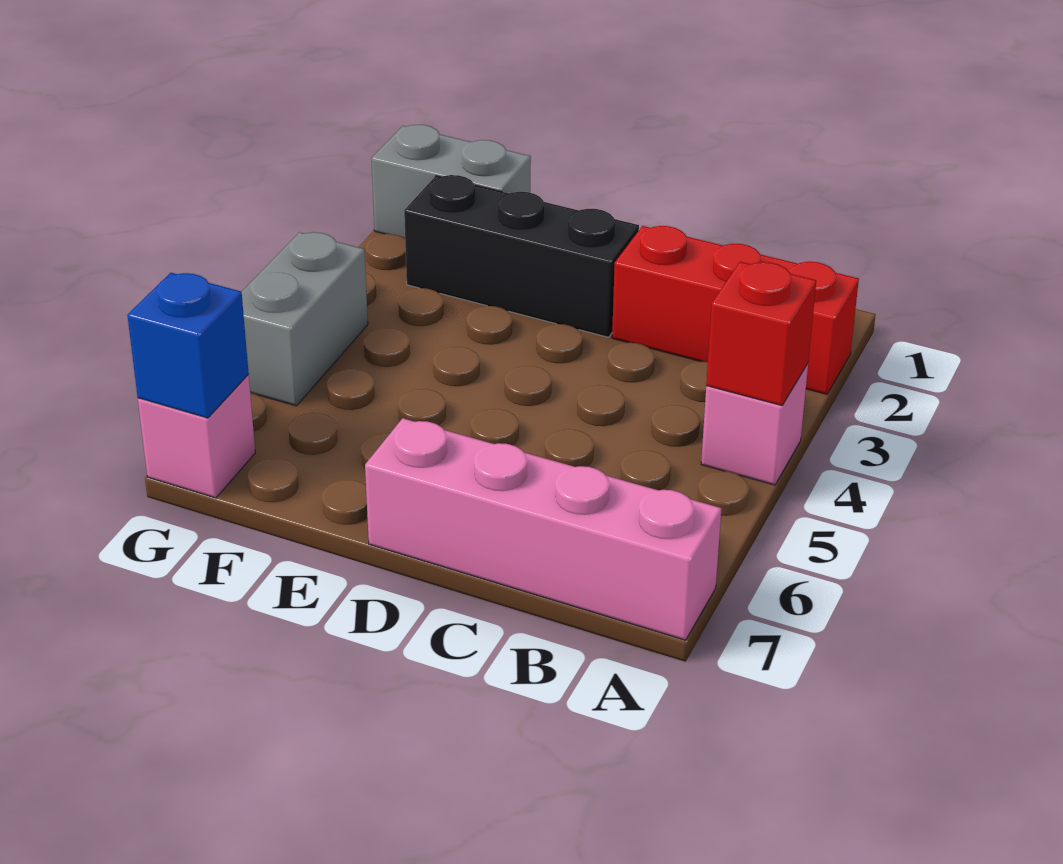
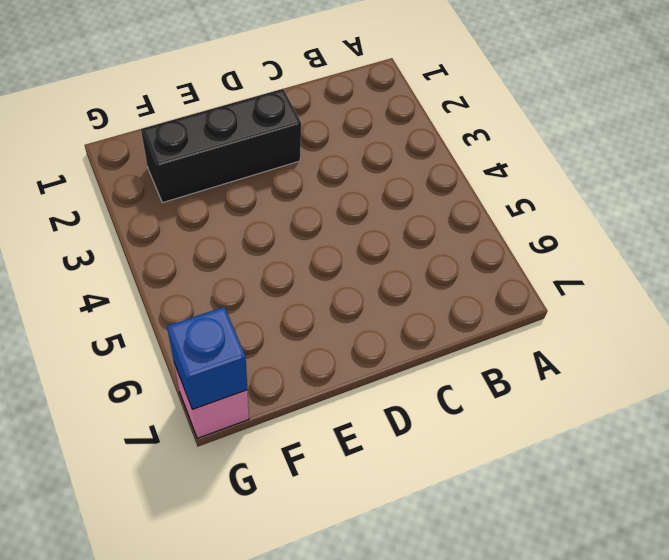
none -> red brick A2:C2 level 1
none -> pink brick A4 level 1

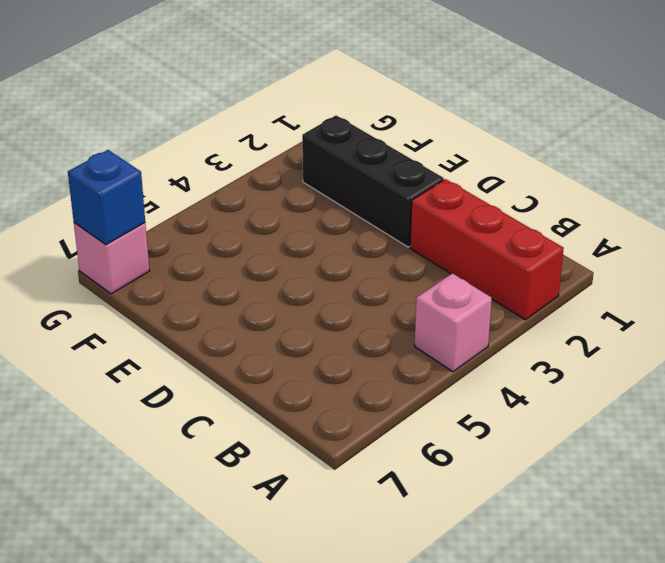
none -> pink brick A7:D7 level 1
none -> grey brick F1:G1 level 1

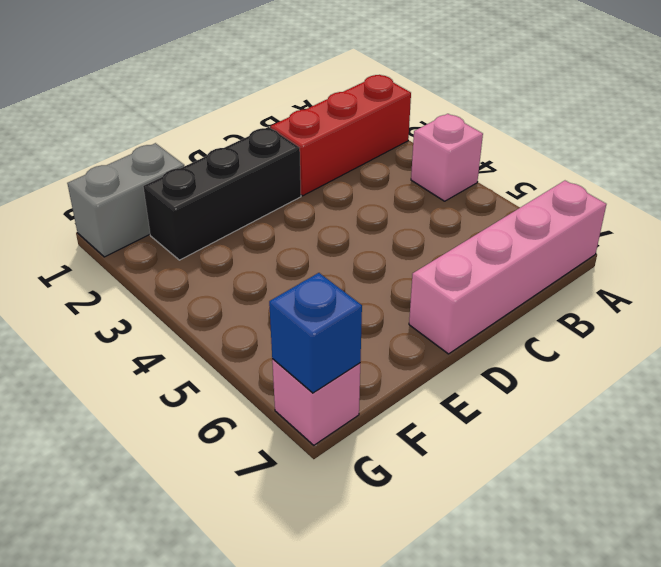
none -> grey brick G4:G5 level 1
none -> red brick A4 level 2

